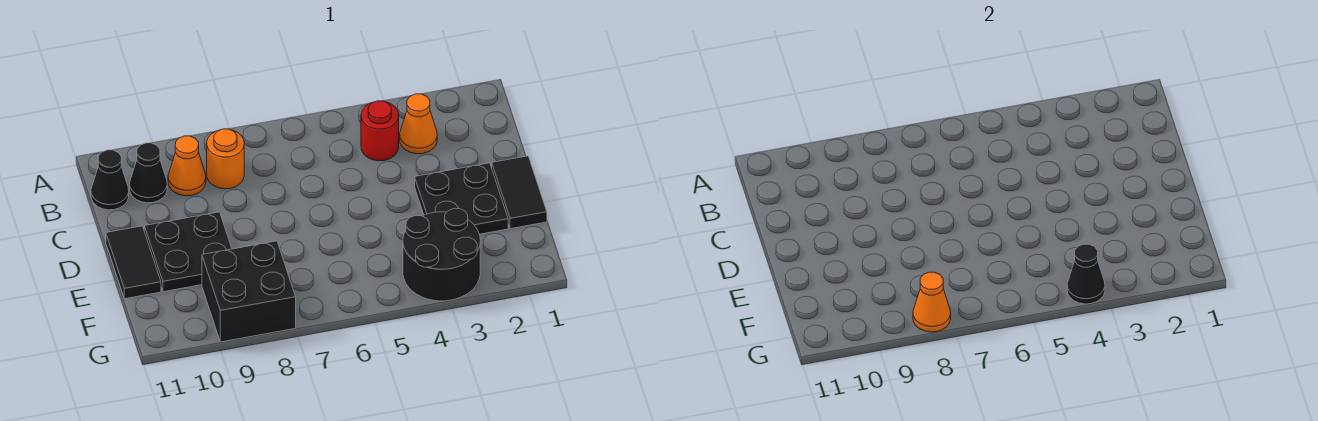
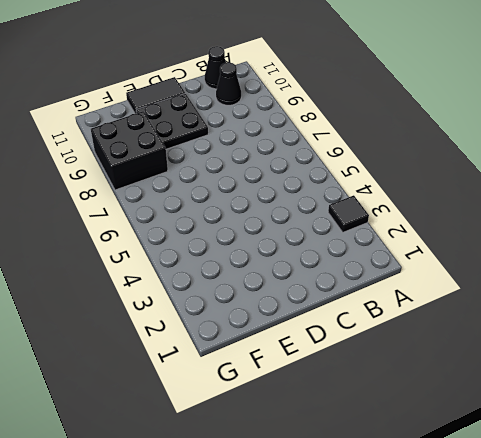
black tile A3 level 1 -> none
none -> orange cone B3 level 1
none -> red round brick B4 level 1
none -> orange round brick B8 level 1

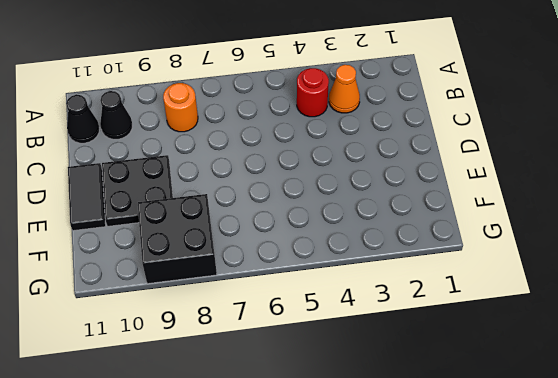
none -> orange cone B9 level 1
none -> black tile D1:E1 level 1
none -> black plate D2:E3 level 1

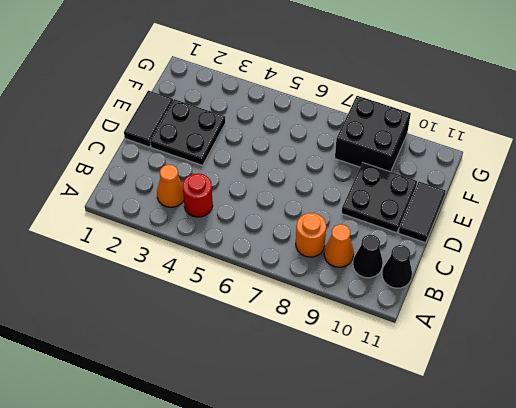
none -> black round brick F3:G4 level 1
none -> black cone G4 level 2
none -> orange cone G8 level 2

